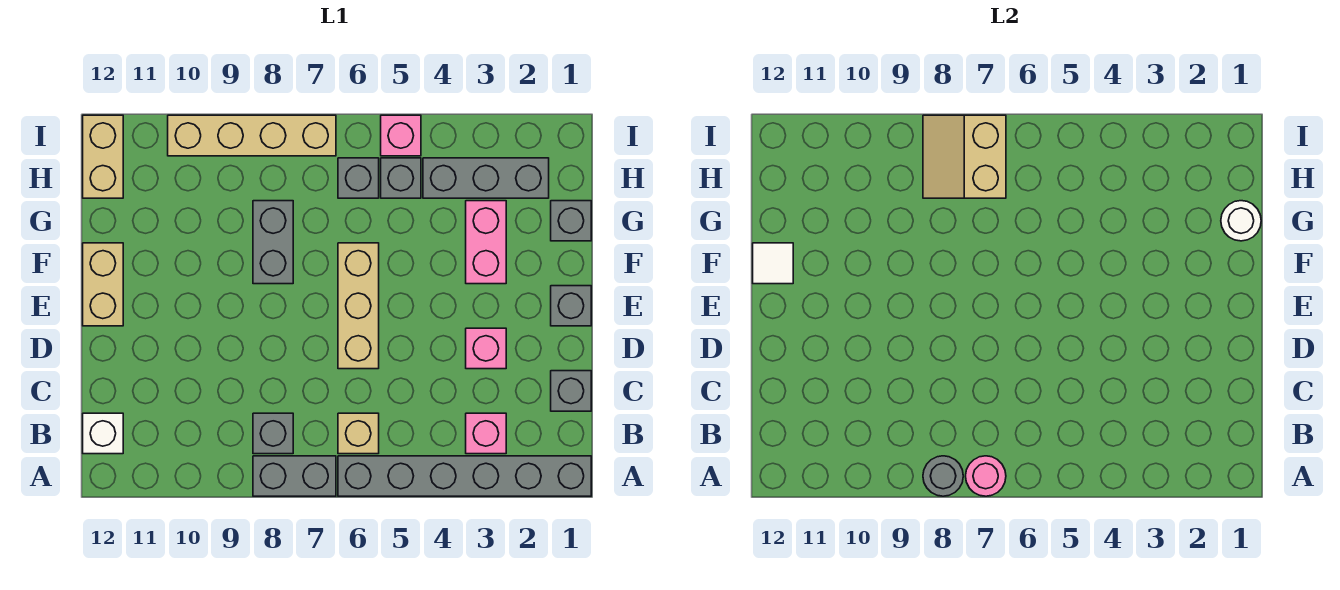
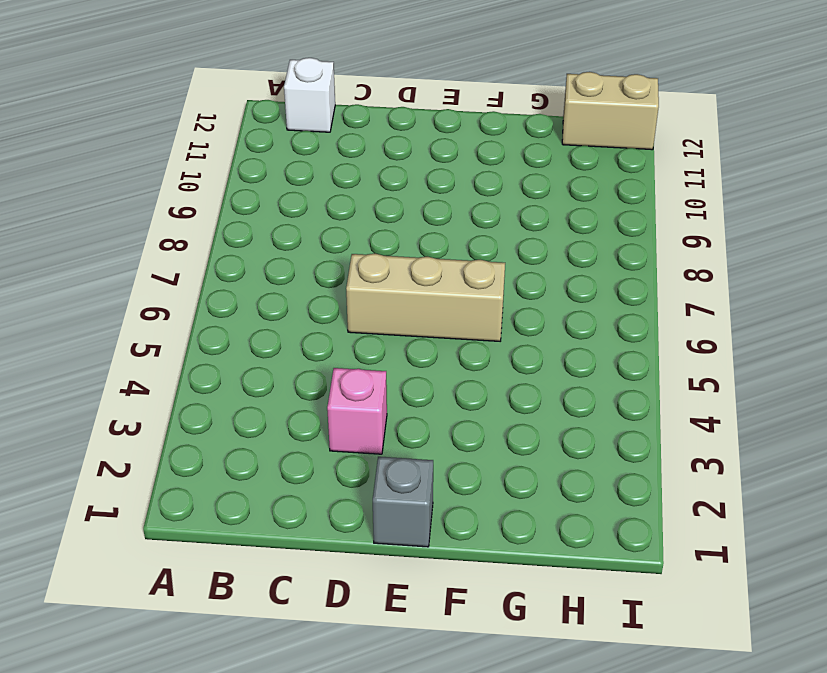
none -> grey brick A1:A6 level 1
none -> grey brick A7:A8 level 1
none -> pink brick B3 level 1

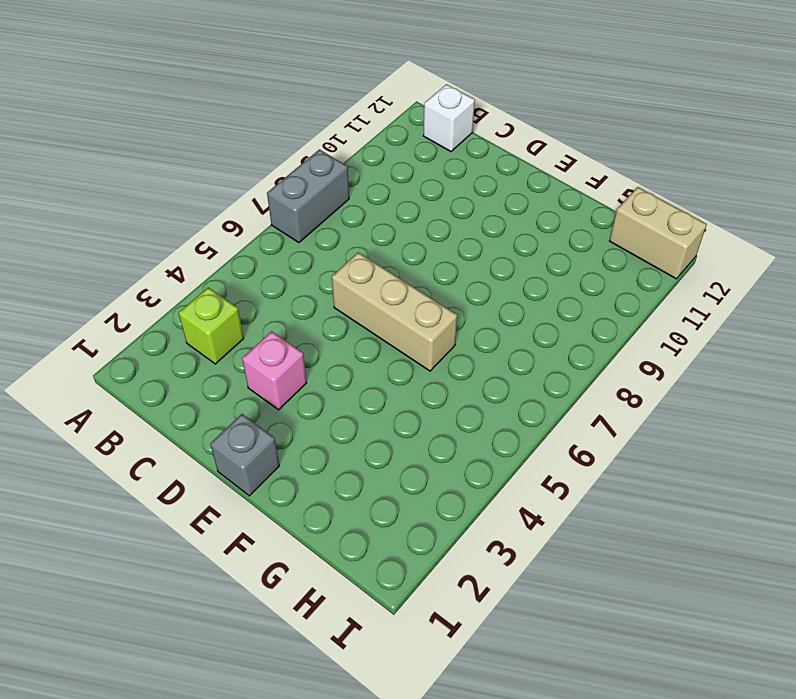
lime brick B3 level 1 -> pink brick B3 level 1
none -> grey brick A1:A6 level 1
none -> tan brick B6 level 1
none -> grey brick B8 level 1

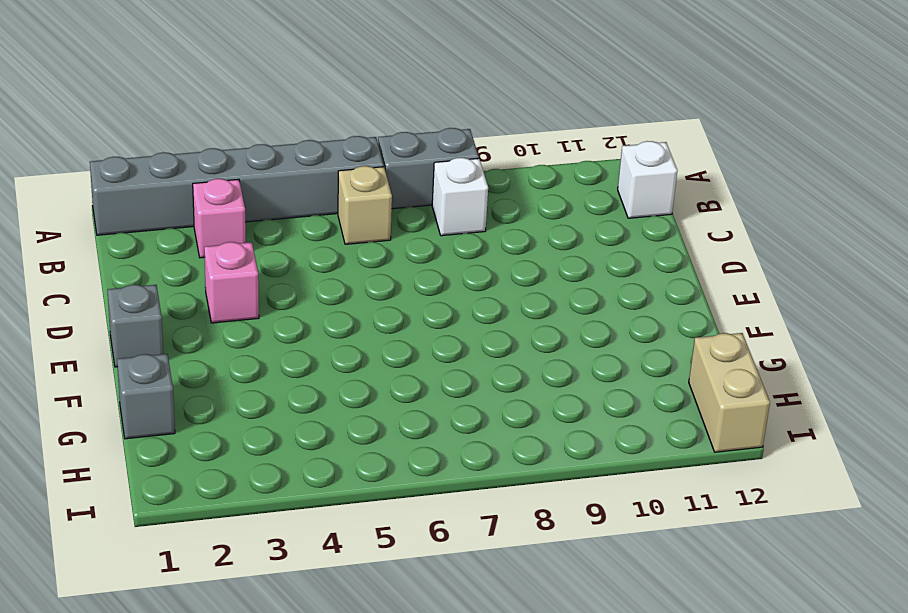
white brick B8 level 1 -> grey brick B8 level 1
none -> grey brick C1 level 1
none -> tan brick D6:F6 level 1
none -> tan brick E12:F12 level 1

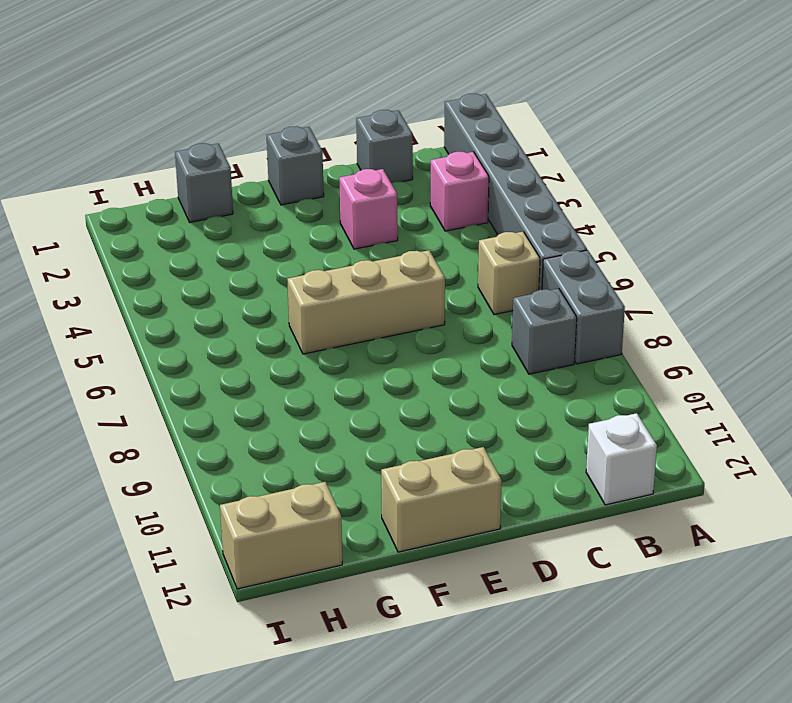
none -> pink brick F3:G3 level 1
none -> grey brick F8:G8 level 1
none -> grey brick H2:H4 level 1

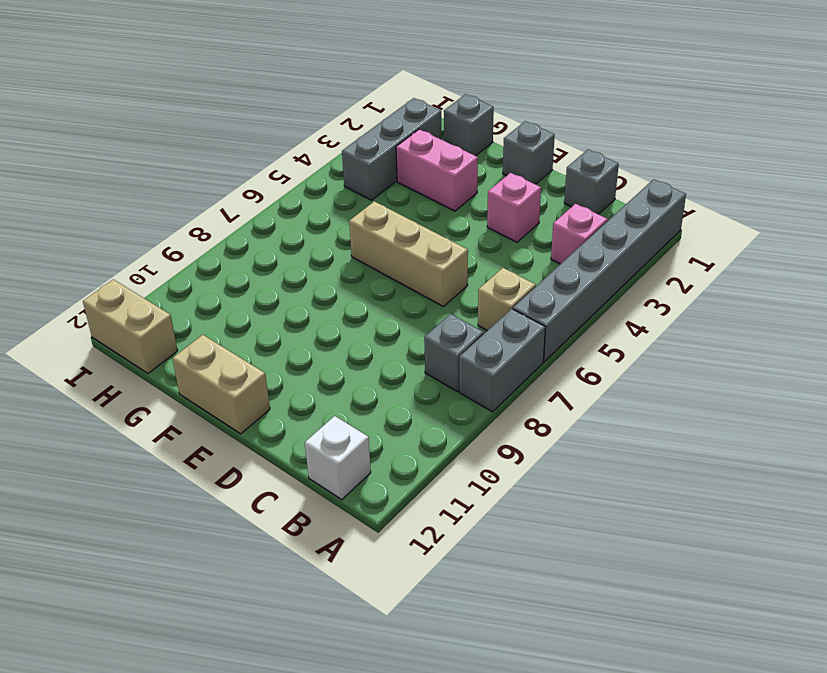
none -> grey brick F8:G8 level 1
none -> grey brick H5 level 1
none -> grey brick H6 level 1

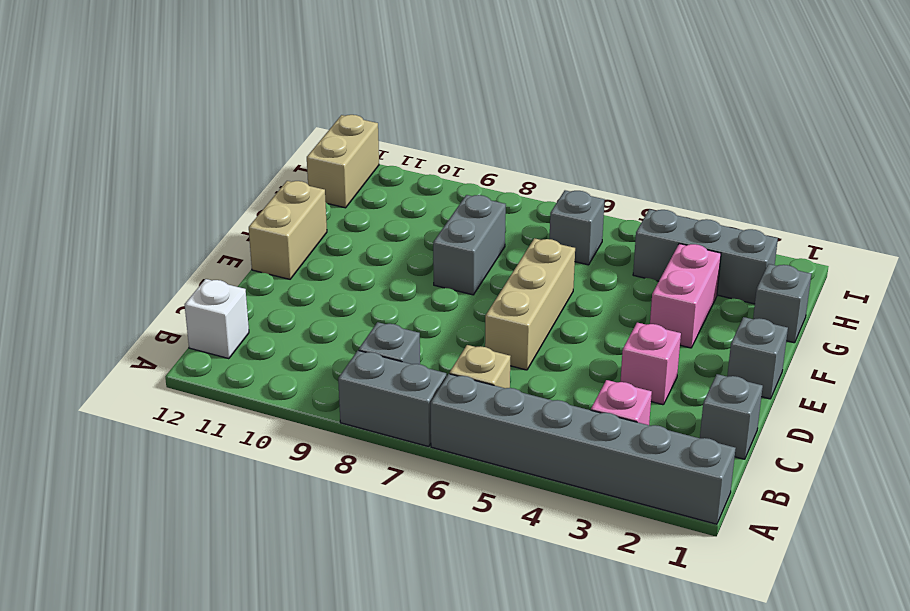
none -> grey brick H5 level 1
none -> pink brick I5 level 1
none -> tan brick I7:I10 level 1

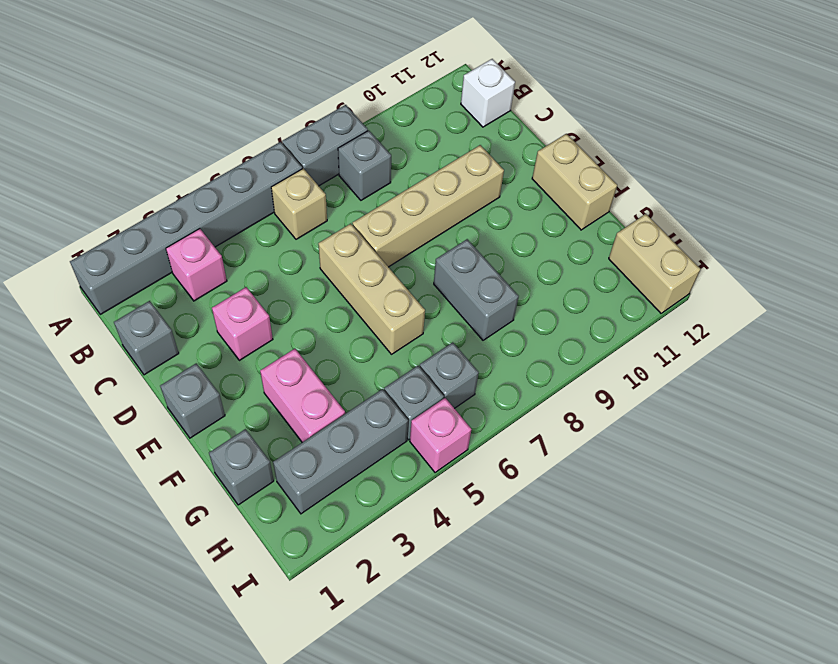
tan brick D7:D10 level 1 -> tan brick I7:I10 level 1
none -> pink round brick A7 level 2
none -> grey round brick A8 level 2
none -> white tile F12 level 2

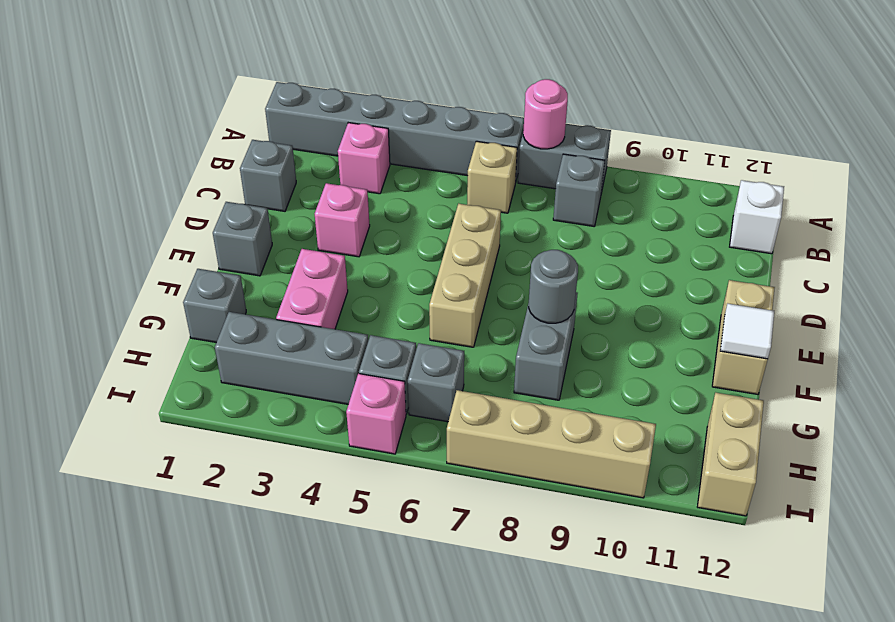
grey round brick F8 level 2 -> grey round brick A8 level 2
none -> white round brick G1 level 2
none -> tan slope H7:I8 level 2 top 7

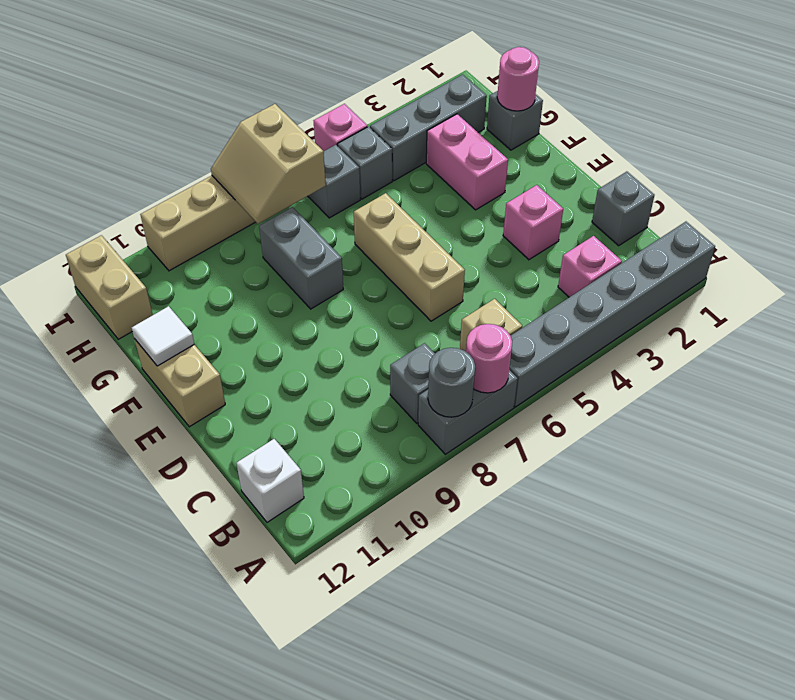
pink round brick G1 level 2 -> white round brick G1 level 2
none -> grey brick E1 level 1

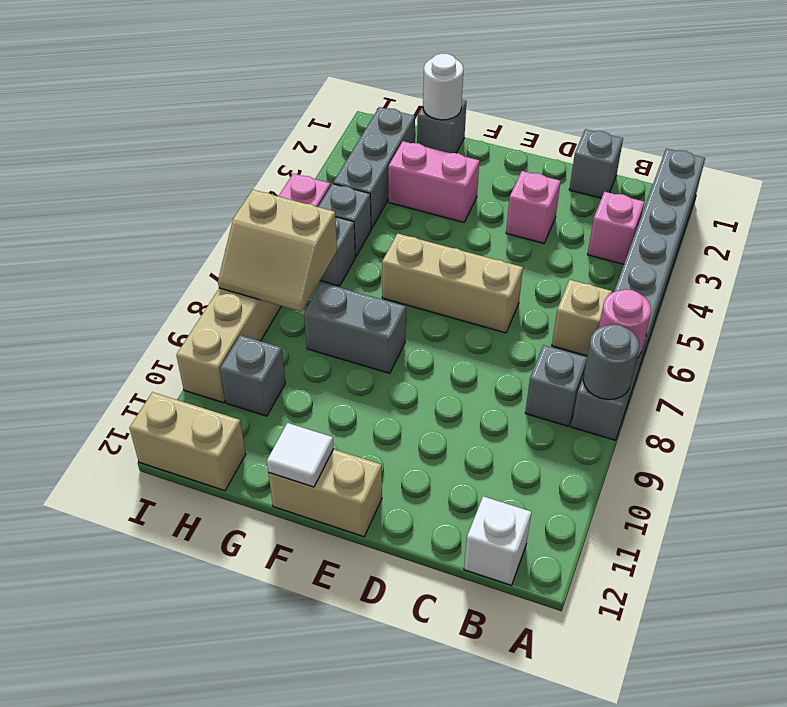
grey brick H10 level 1 -> grey brick E1 level 1

